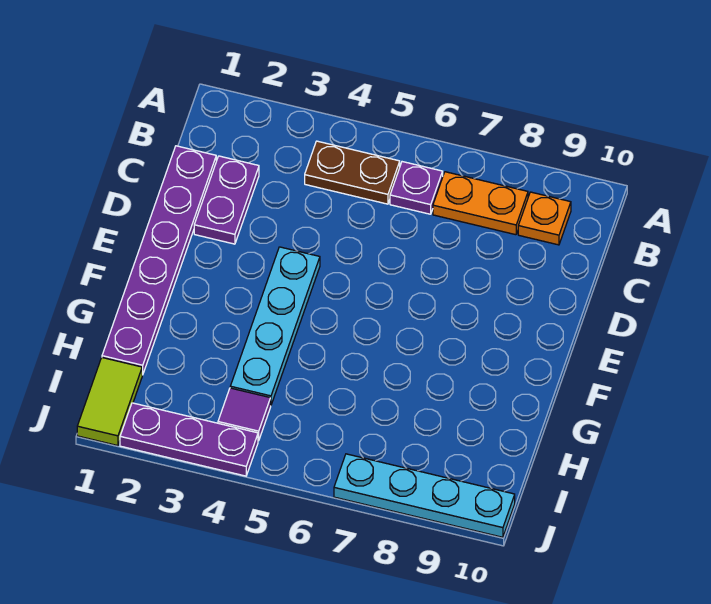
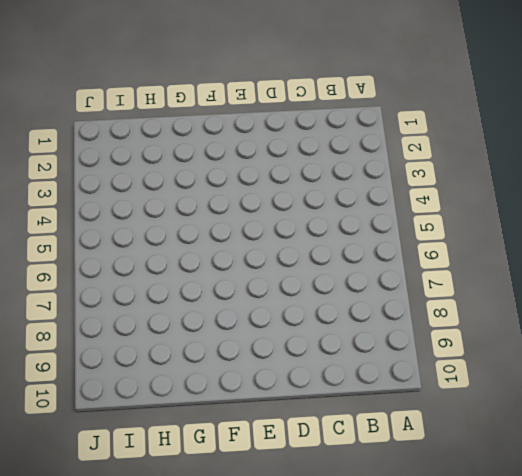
none -> brown plate B4:B5 level 1
none -> purple plate B6 level 1

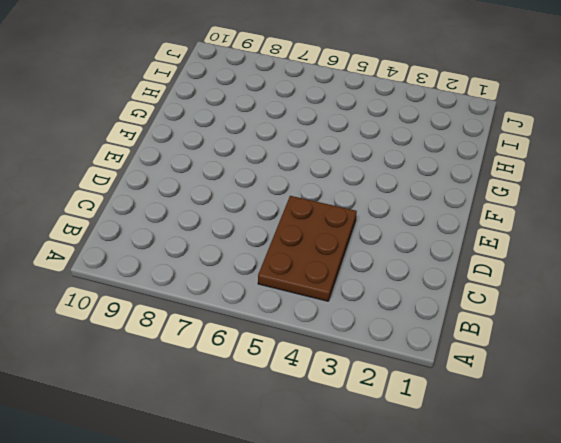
brown plate B4:D5 level 1 -> brown plate B4:B5 level 1
none -> purple plate B6 level 1
none -> orange plate B7:B8 level 1

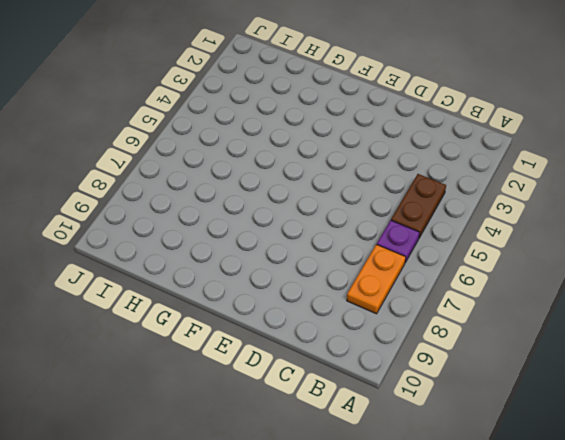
none -> orange plate B9 level 1
none -> purple plate C1:H1 level 1

